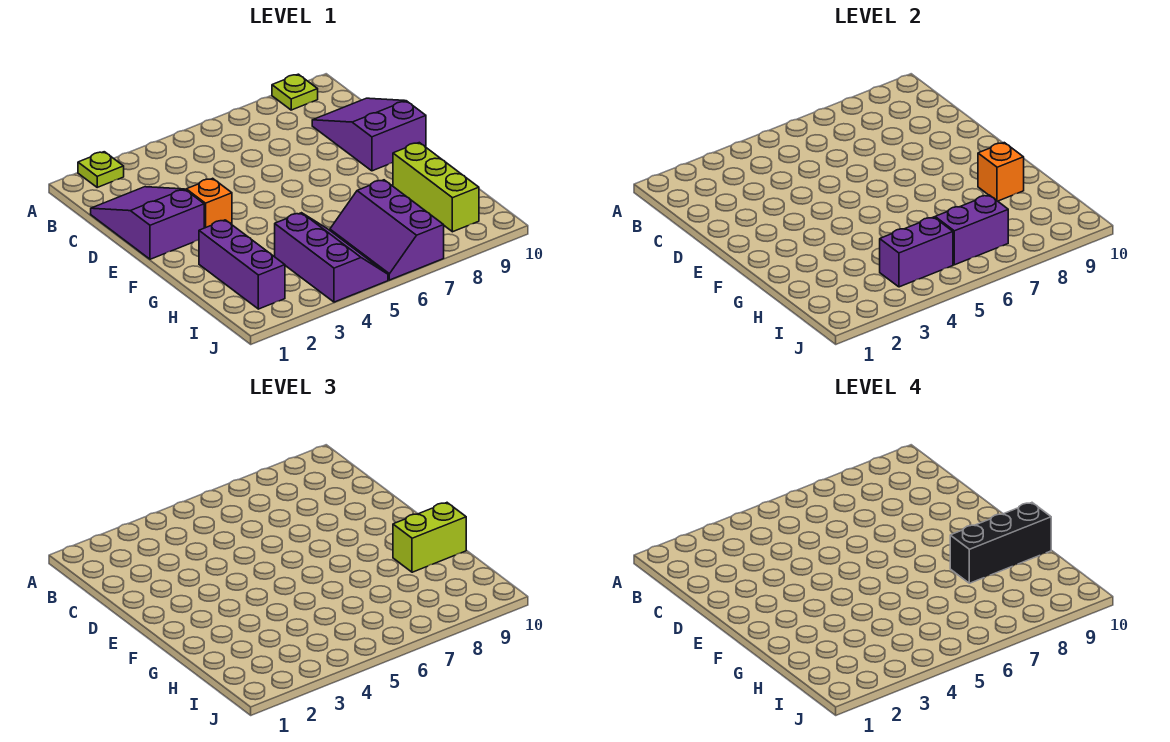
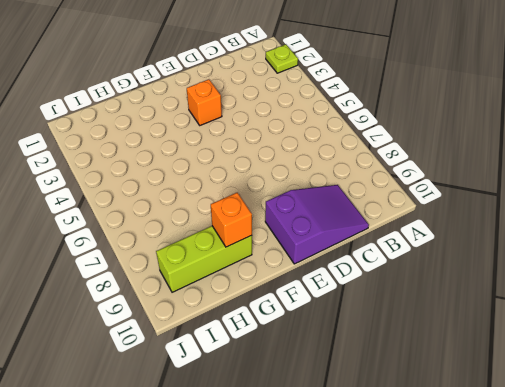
none -> lime plate A9 level 1
none -> purple slope C1:E2 level 1 top E
none -> purple brick G2:I2 level 1

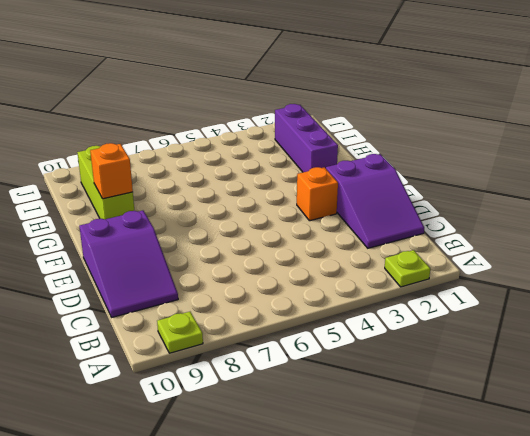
none -> purple slope H4:J5 level 1 top 4
none -> purple slope H6:J7 level 1 top 7
none -> purple brick I4:I5 level 2

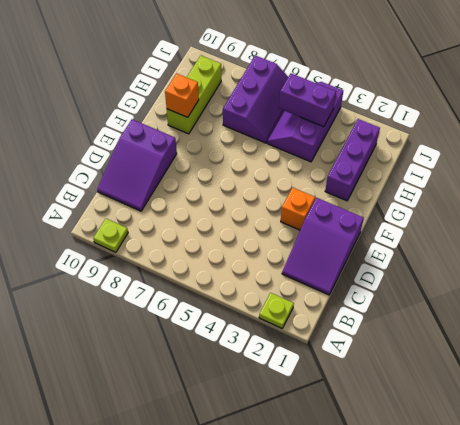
none -> purple brick I6:I7 level 2
none -> lime brick G9:G10 level 3
none -> black brick G8:G10 level 4

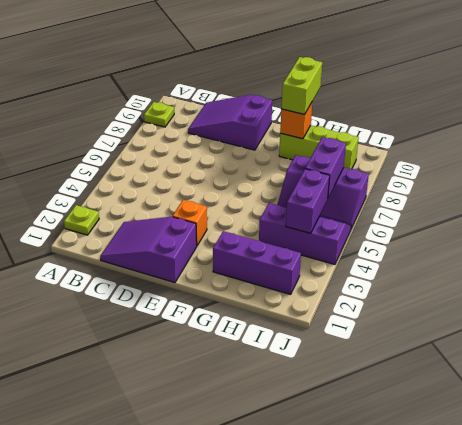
none -> black brick G8:G10 level 4

